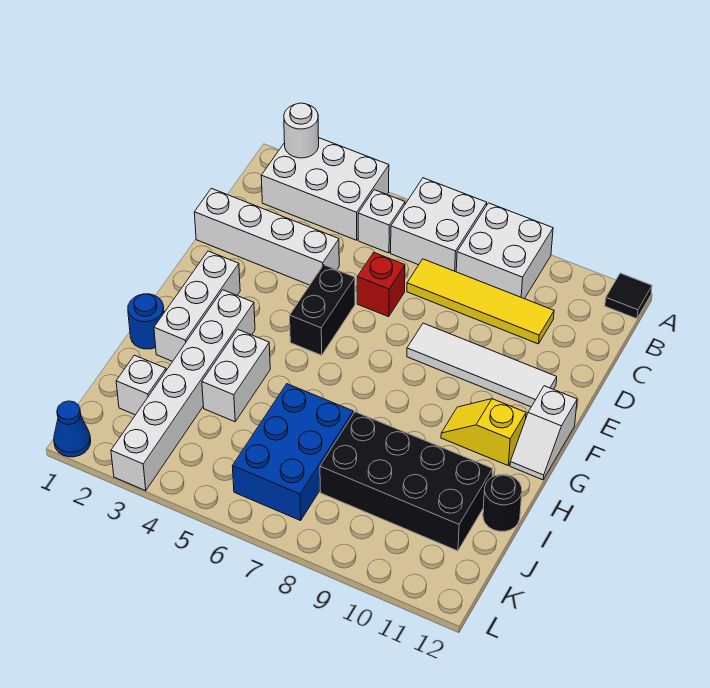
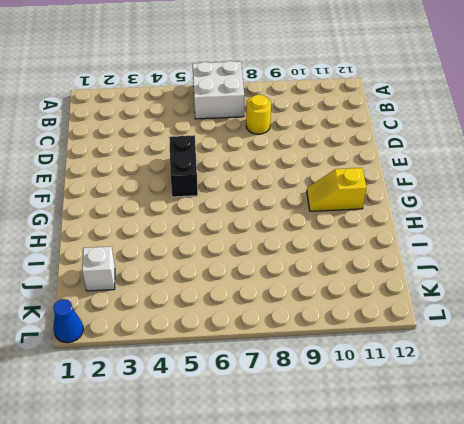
yellow round brick C8 level 1 -> yellow tile C7:C10 level 1
none -> white brick A2:B4 level 1
none -> white brick A8:B9 level 1
none -> black tile A12 level 1

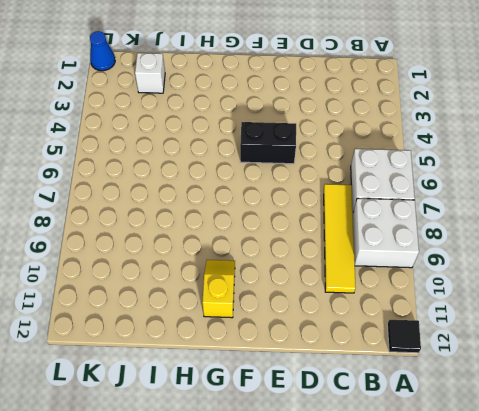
none -> white brick A2:B4 level 1
none -> white brick B5 level 1
none -> white brick D1:D4 level 1

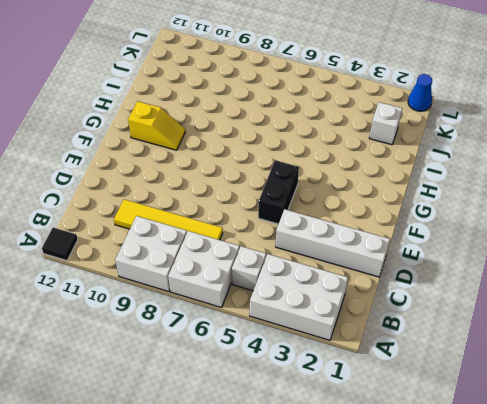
none -> red brick D6 level 1
none -> white tile E8:E11 level 1
none -> white brick F2:H2 level 1

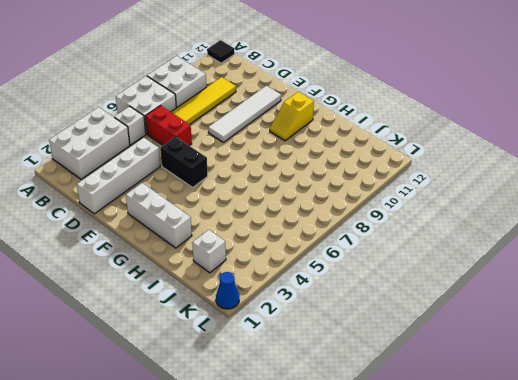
red brick C6:D6 level 1 -> red brick D6 level 1
none -> white slope F12:G12 level 1 top F
none -> white brick G3:L3 level 1
none -> blue round brick H1 level 1

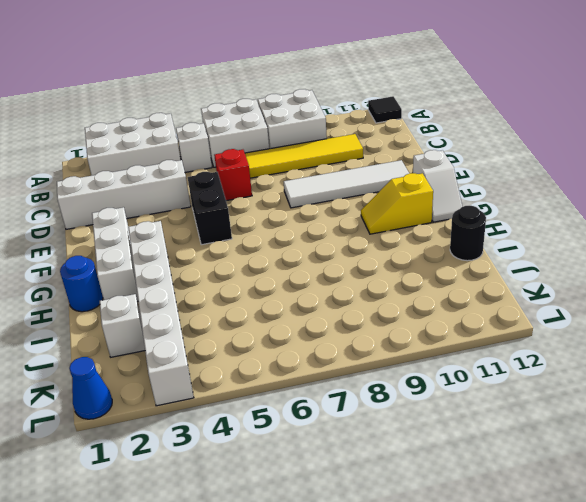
none -> white brick H4:I4 level 1
none -> blue brick I6:K7 level 1
none -> black brick I8:J11 level 1

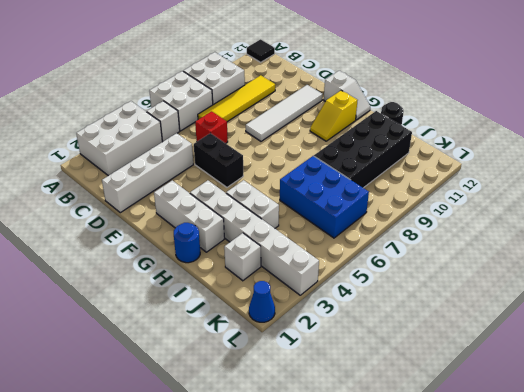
none -> white round brick A2 level 2

